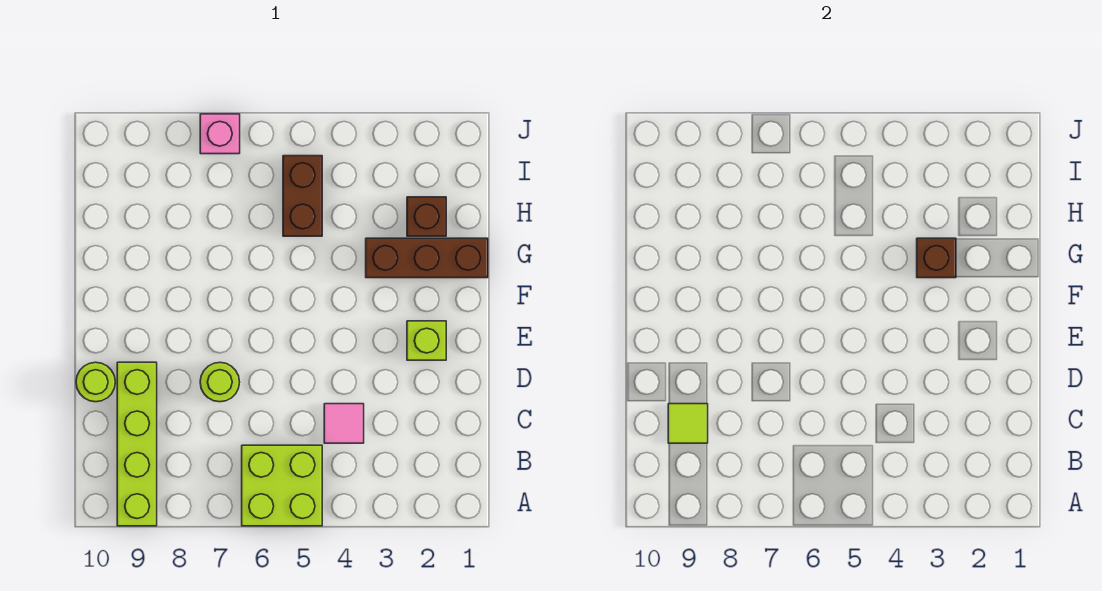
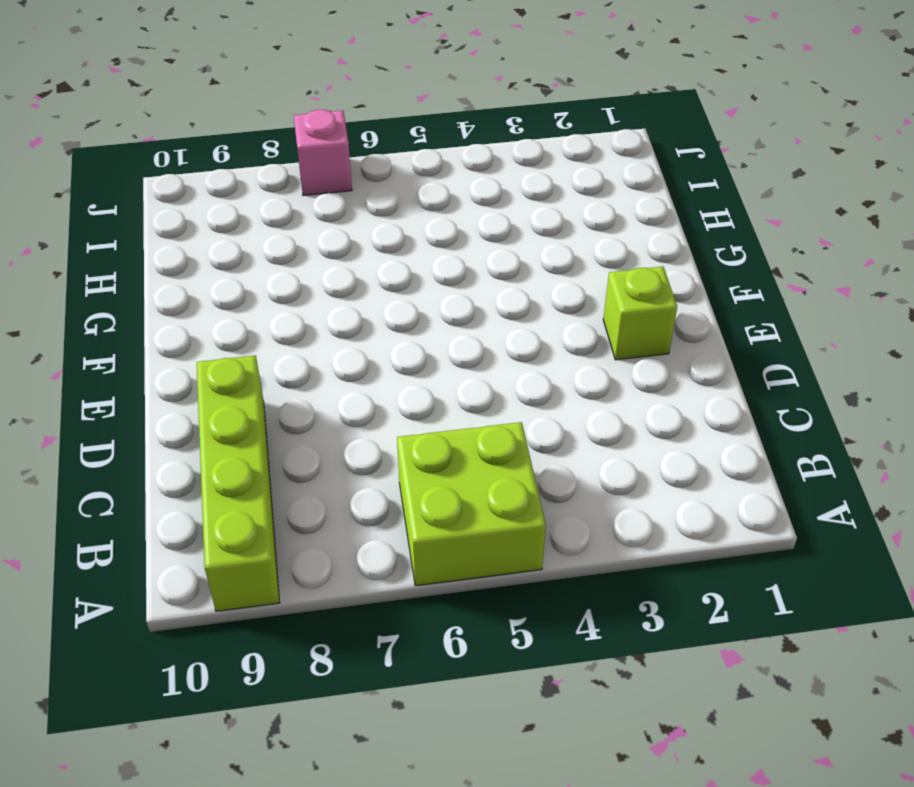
none -> pink tile C4 level 1
none -> lime round brick D7 level 1
none -> lime round brick D10 level 1

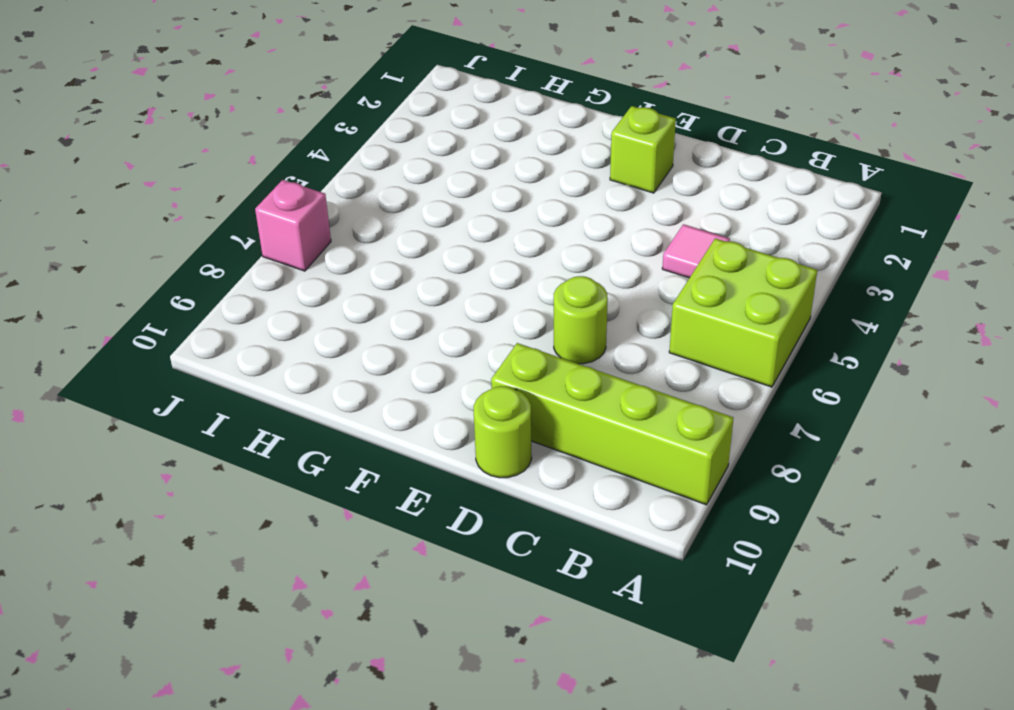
none -> brown brick G1:G3 level 1
none -> brown brick H2 level 1
none -> brown brick H5:I5 level 1

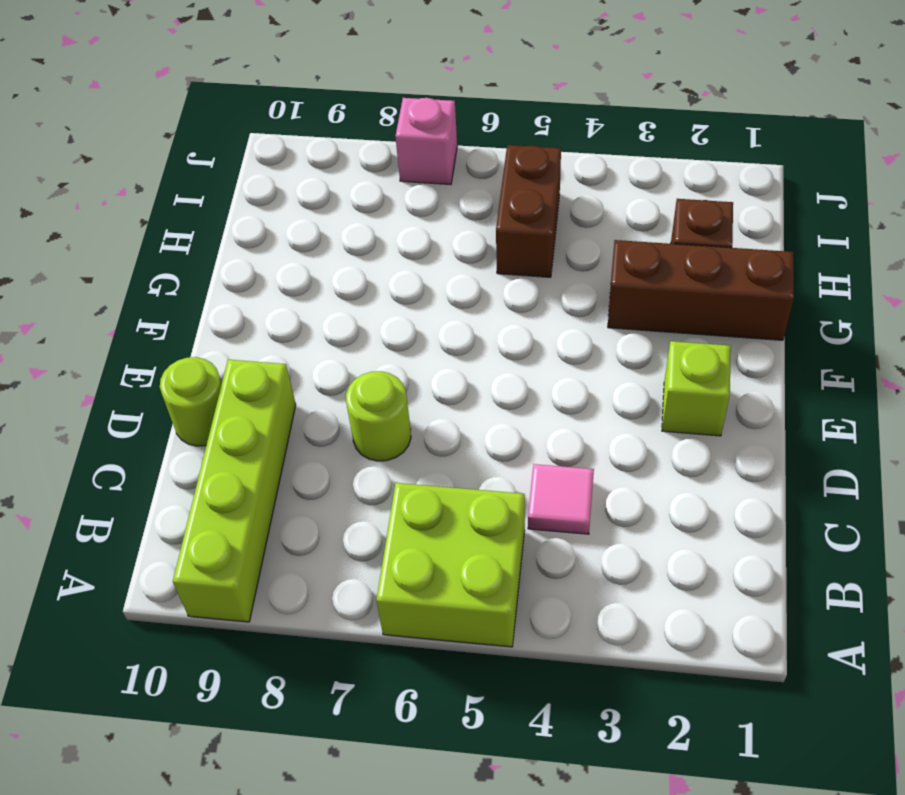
none -> lime tile C9 level 2
none -> brown brick G3 level 2

